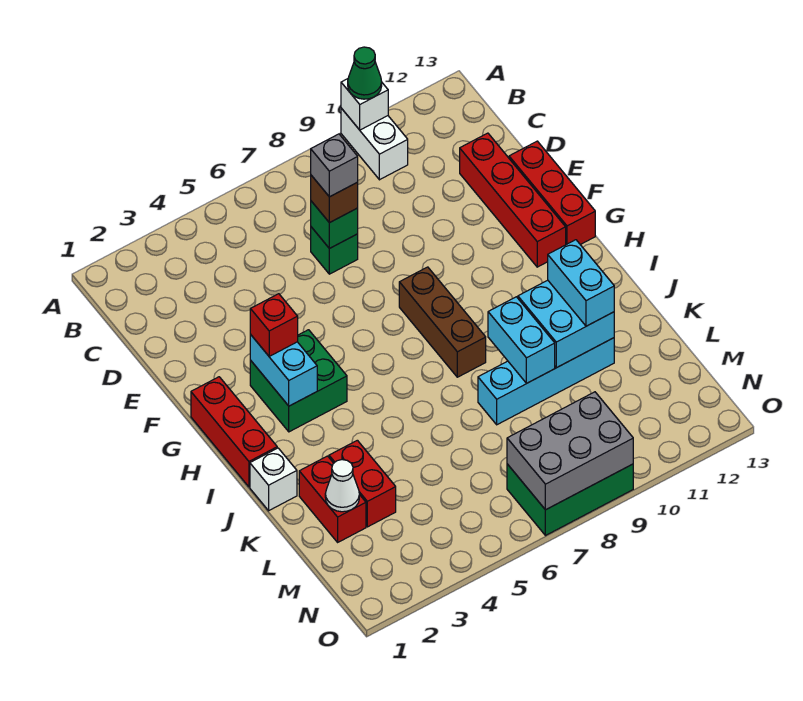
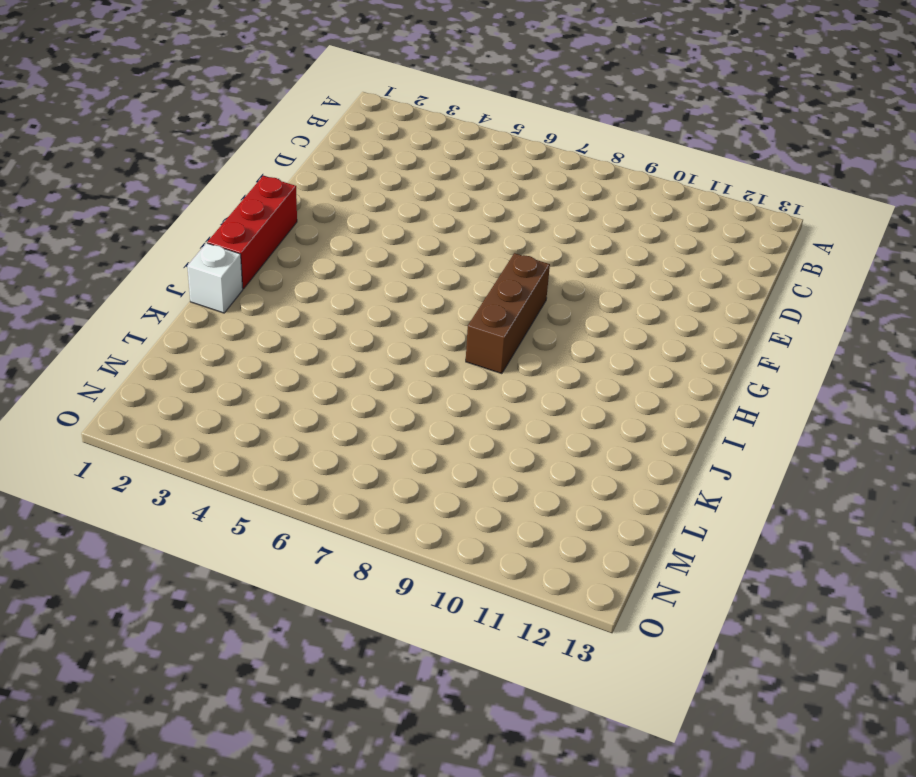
none -> white brick A10:B10 level 1
none -> green brick D7 level 1
none -> red brick D12:G12 level 1

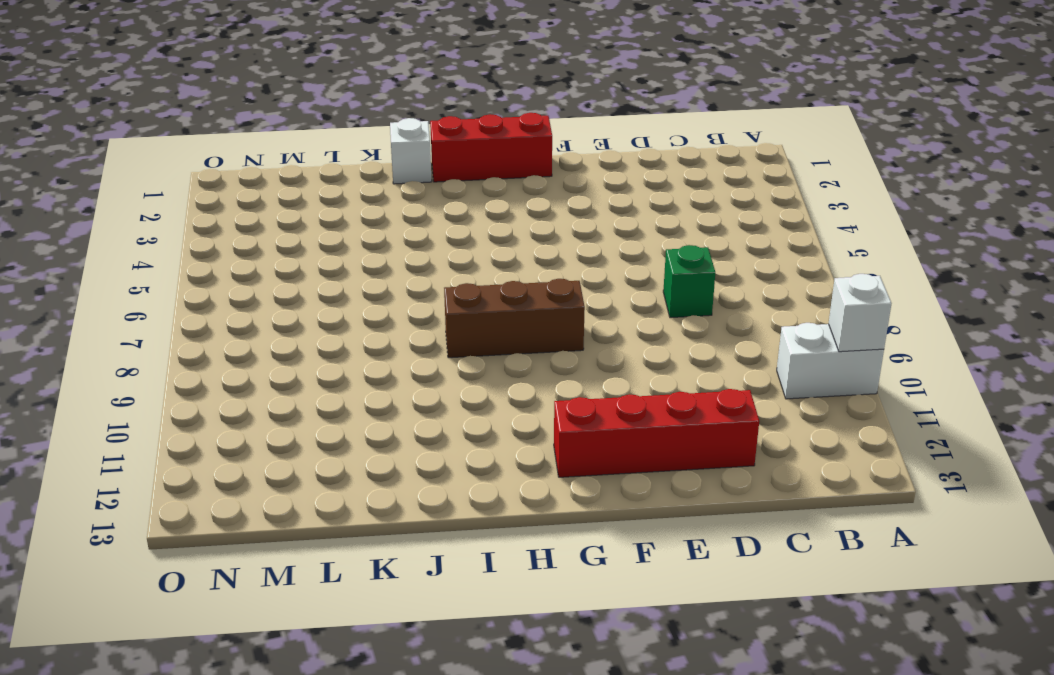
none -> red brick E13:G13 level 1
none -> green brick G3:H4 level 1
none -> red brick K2:L2 level 1

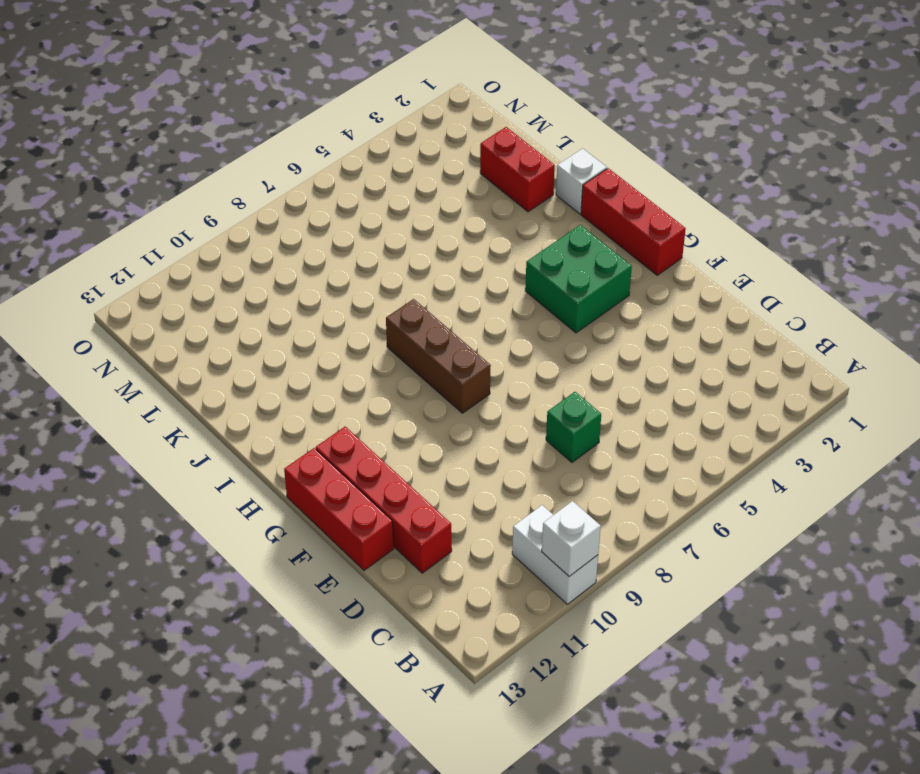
none -> red brick K3:L3 level 1
none -> cyan brick K8:K11 level 1
none -> green brick N7:O9 level 1

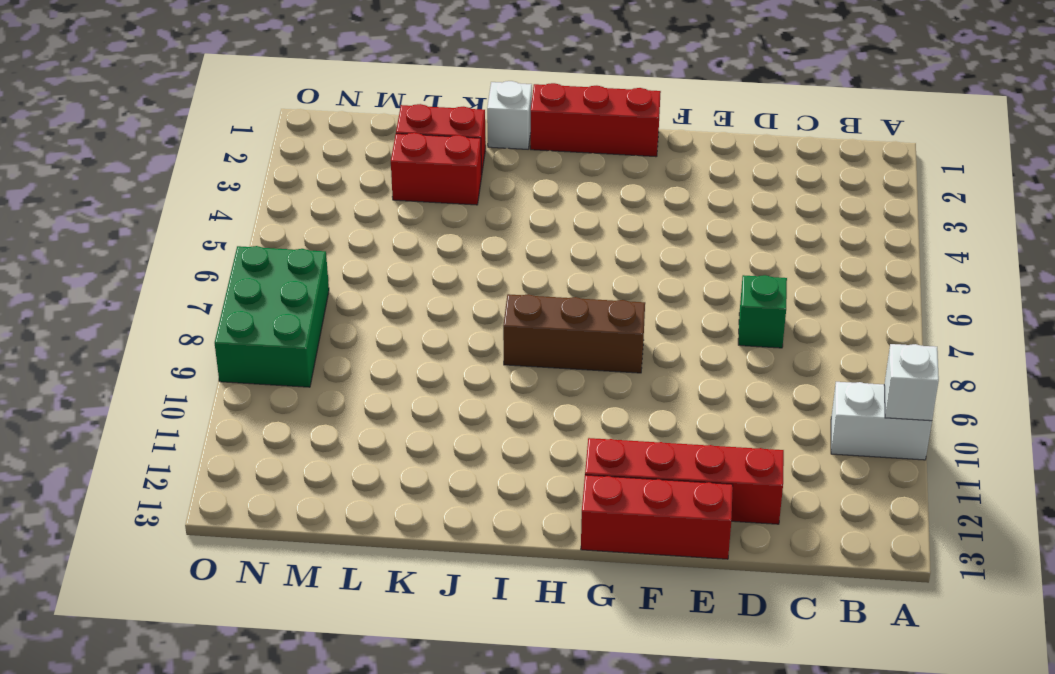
none -> green brick G3:H4 level 1
none -> cyan brick K8:K11 level 1
none -> green brick D7 level 2

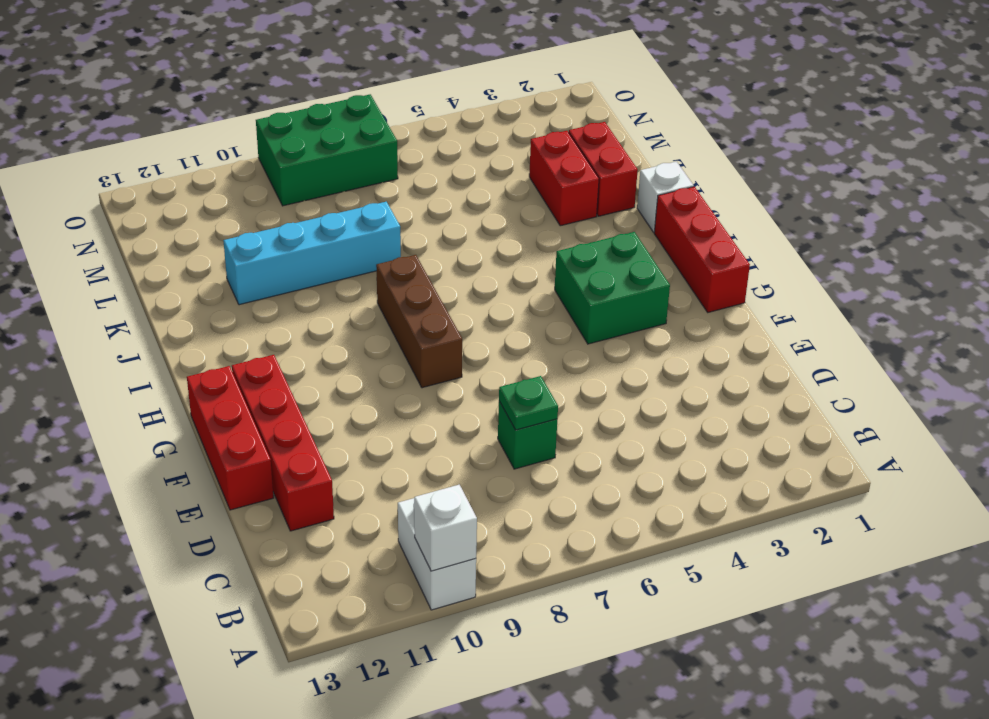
green plate D7 level 2 -> green brick D7 level 2
none -> cyan brick G3:H3 level 2
none -> cyan brick J9:K9 level 2
none -> cyan brick J10:K11 level 2

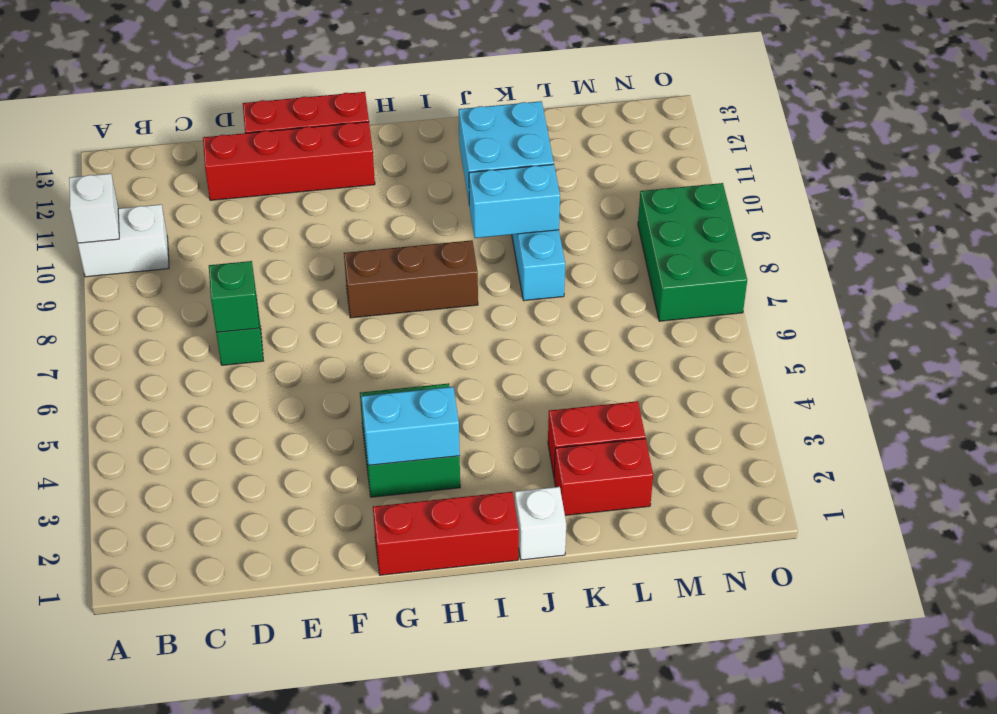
none -> white cone L2 level 2
none -> grey brick N7:O9 level 2
none -> green cone A10 level 3

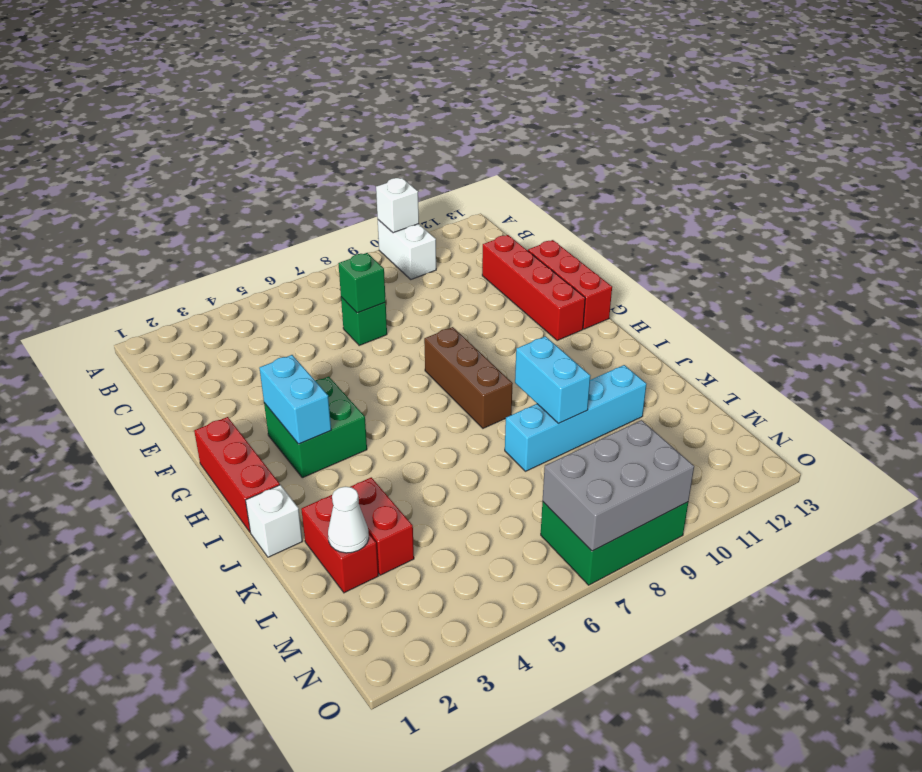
none -> cyan brick J10:K11 level 2
none -> green cone A10 level 3
none -> brown brick D7 level 3

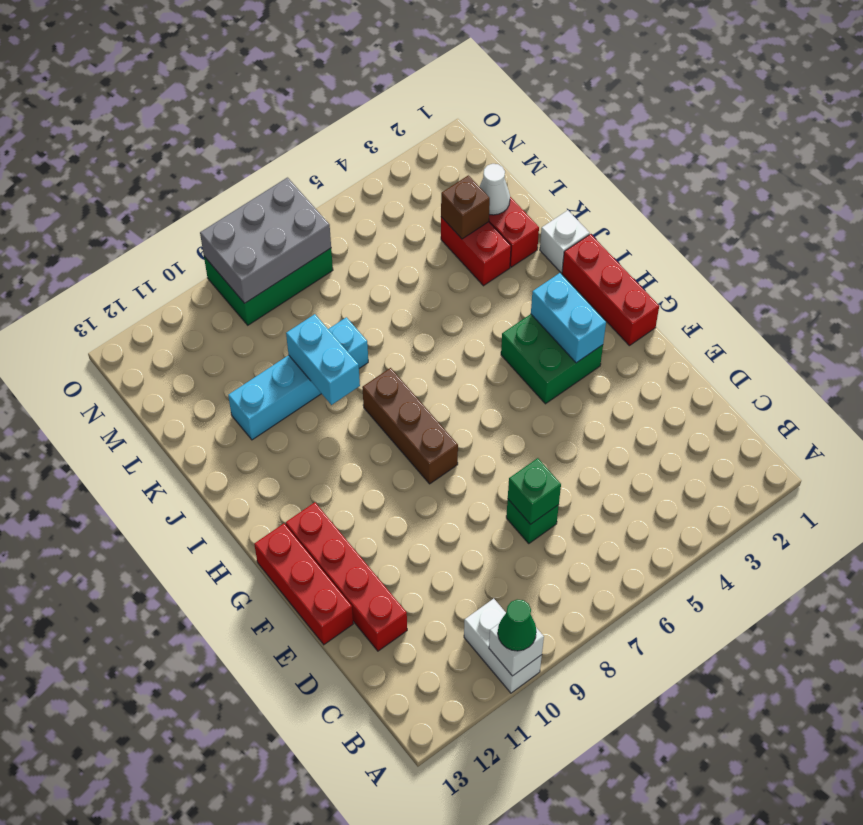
brown brick L3 level 2 -> brown brick D7 level 3
none -> cyan brick J10:K11 level 2
none -> red brick G3 level 3
none -> cyan brick J11:K11 level 3

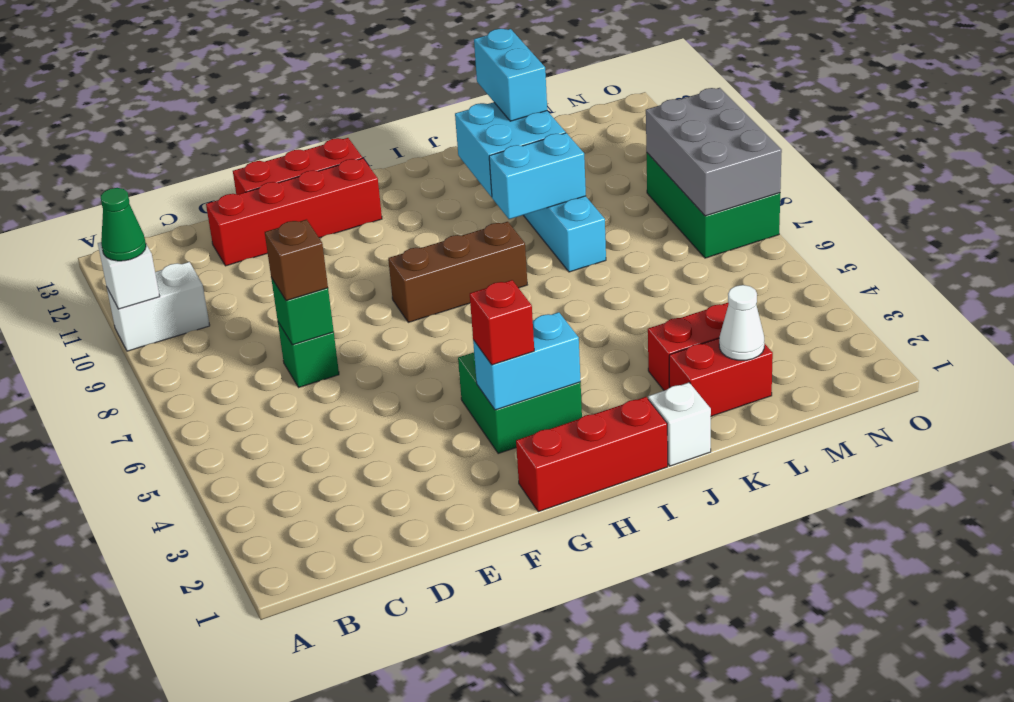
cyan brick K11:K12 level 3 -> cyan brick J11:K11 level 3
none -> grey brick D7 level 4

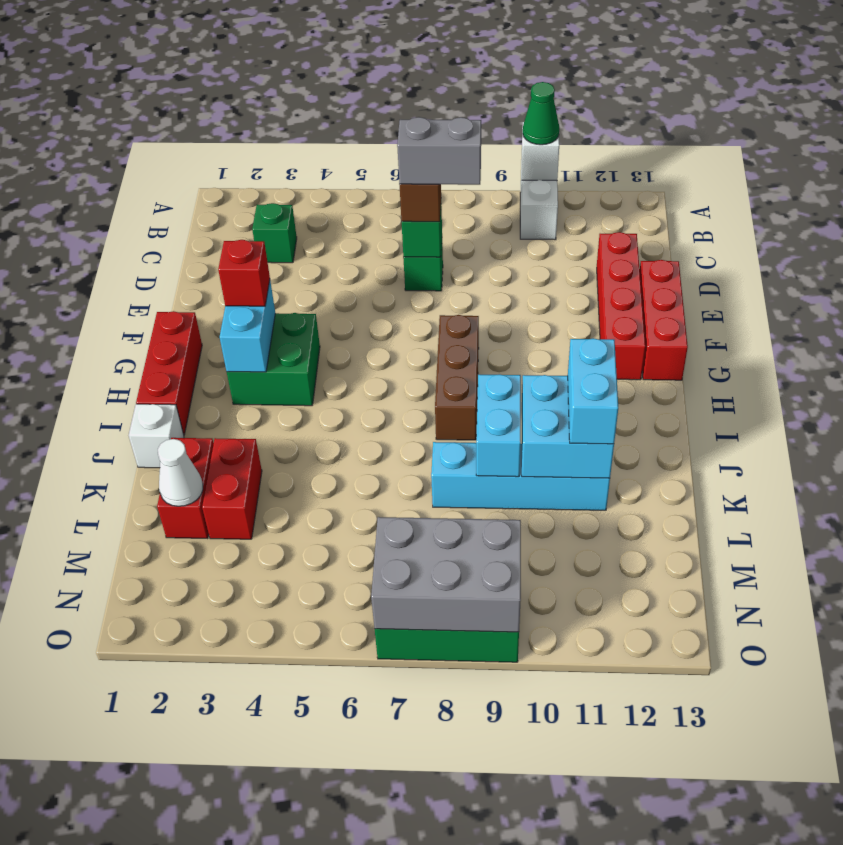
green brick C3 level 1 -> none
grey brick D7:D8 level 4 -> grey brick D7 level 4

